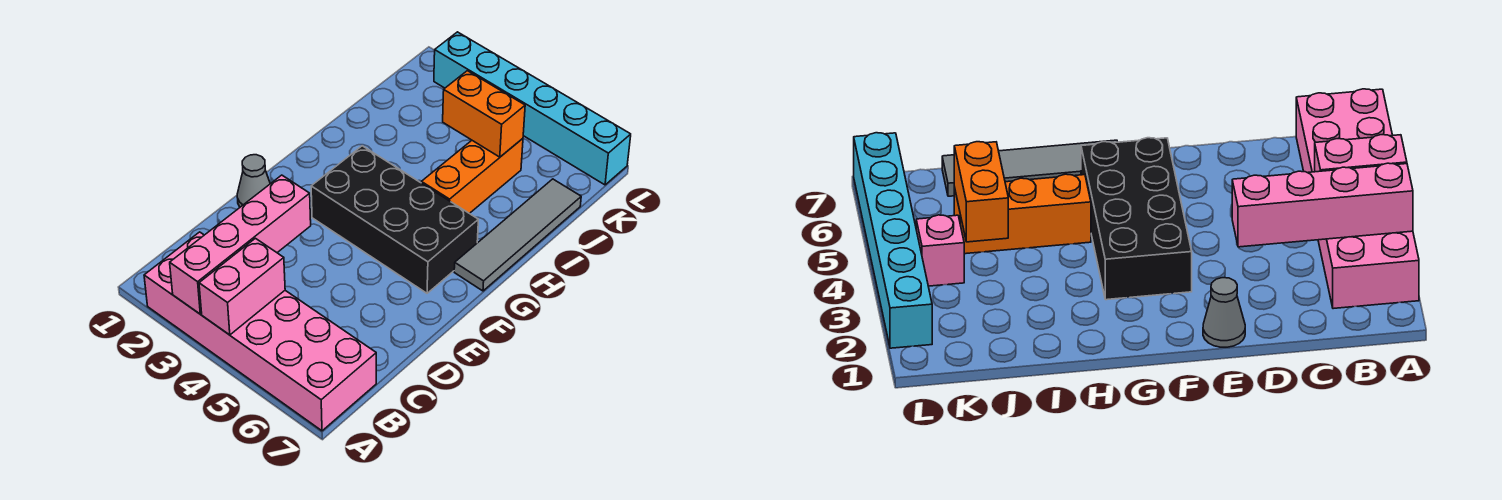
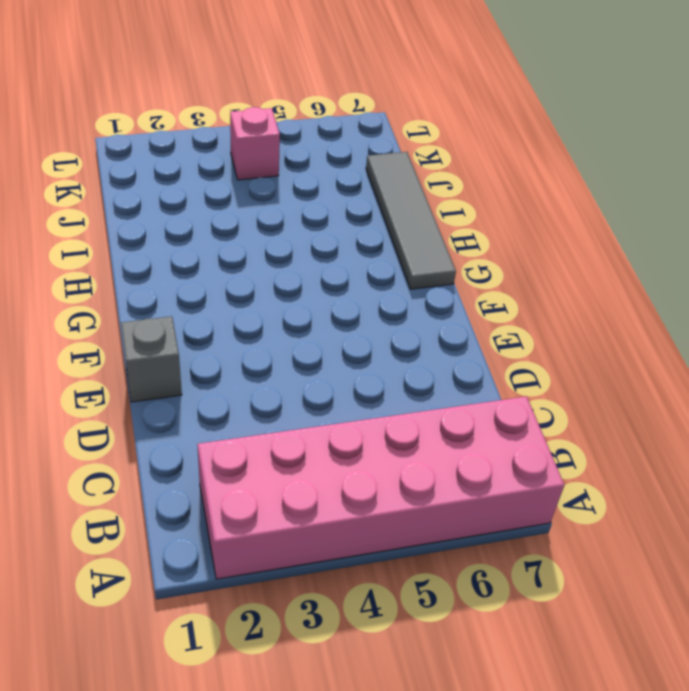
grey brick E1 level 1 -> grey cone E1 level 1
none -> black brick F3:G6 level 1
none -> orange brick H5:J5 level 1

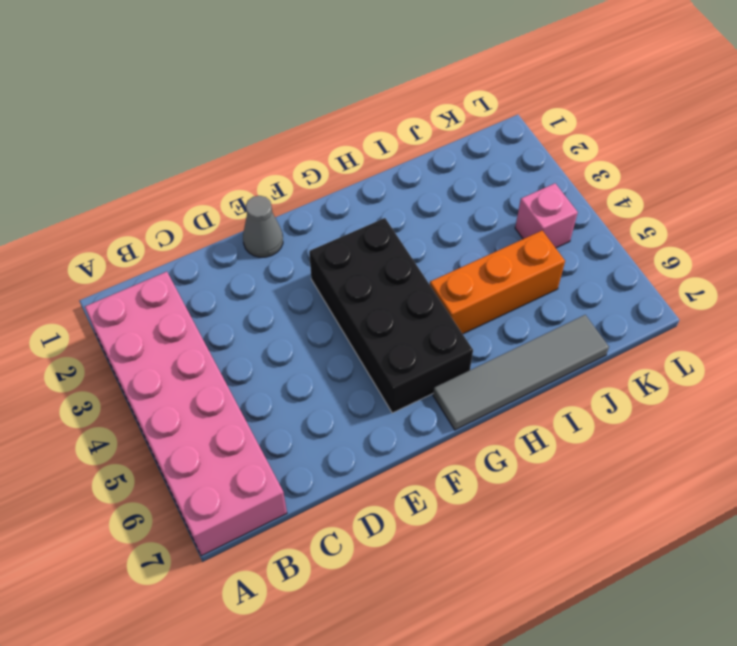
none -> cyan brick L2:L7 level 1
none -> pink brick A3:D3 level 2

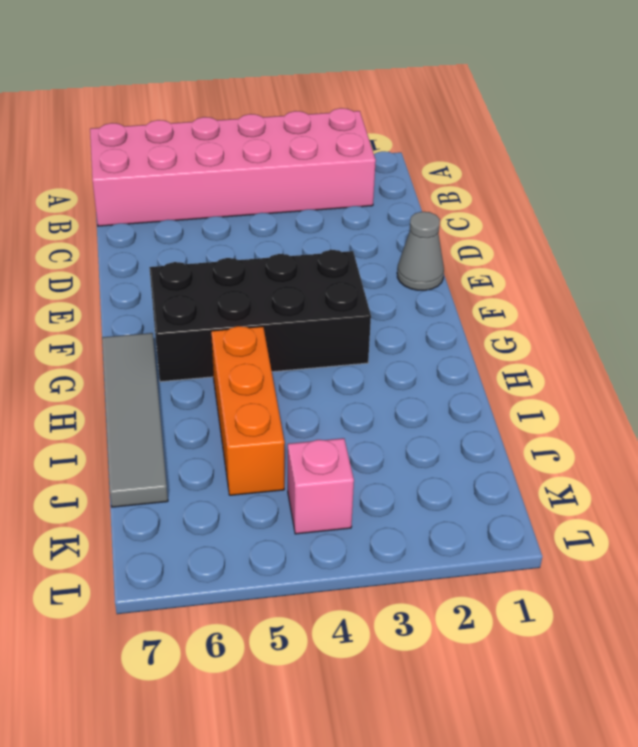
none -> cyan brick L2:L7 level 1
none -> pink brick A3:D3 level 2

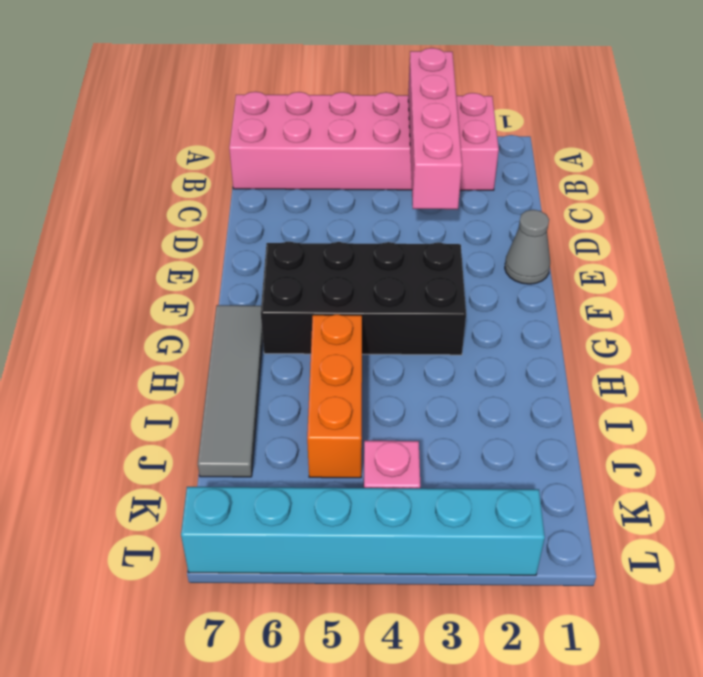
none -> pink brick A4:B4 level 2
none -> orange brick J4:J5 level 2

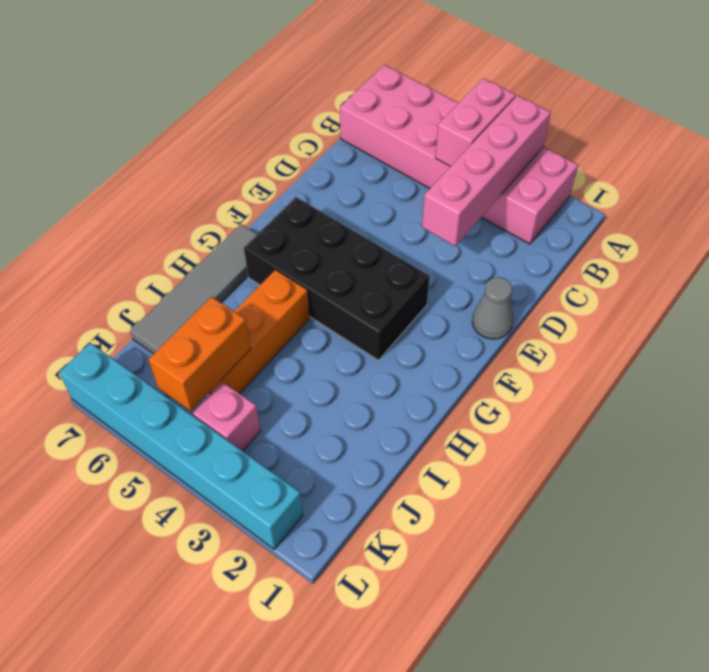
orange brick J5:K5 level 2 -> orange brick J4:J5 level 2

